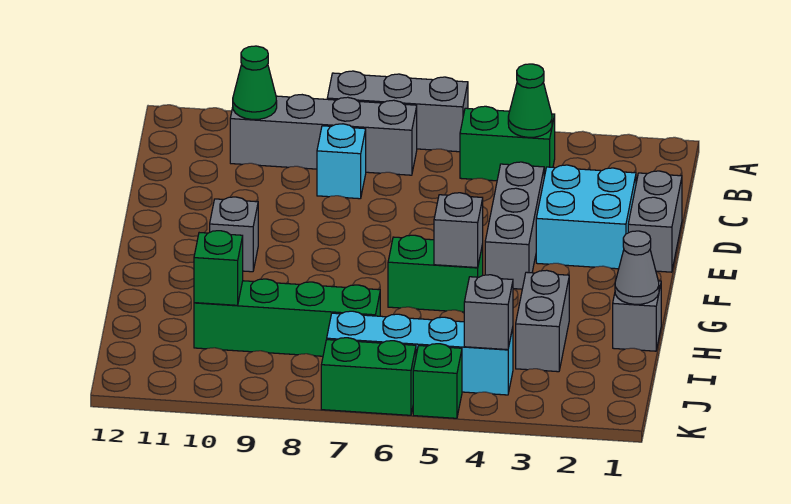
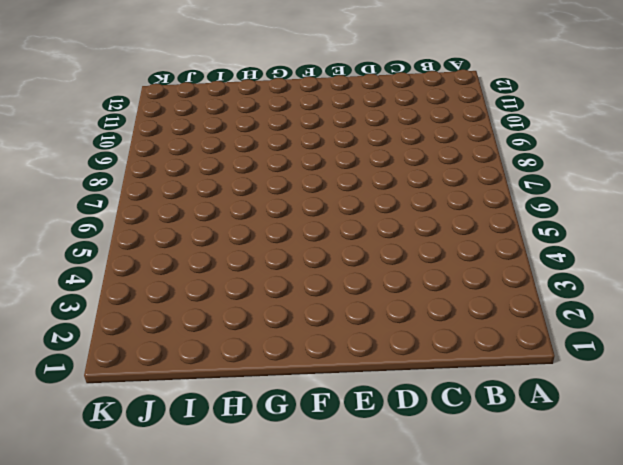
none -> grey brick A6:A8 level 1
none -> green brick B4:B5 level 1
none -> grey brick B7:B10 level 1

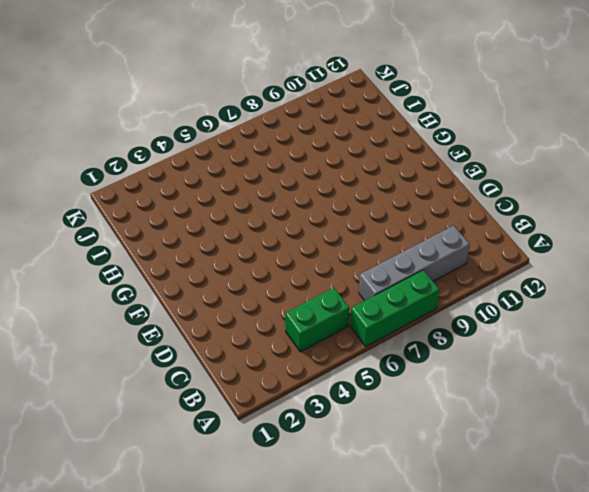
green brick A6:A8 level 1 -> grey brick A6:A8 level 1
none -> cyan brick C8 level 1
none -> grey brick D1:E1 level 1
none -> cyan brick D2:E3 level 1

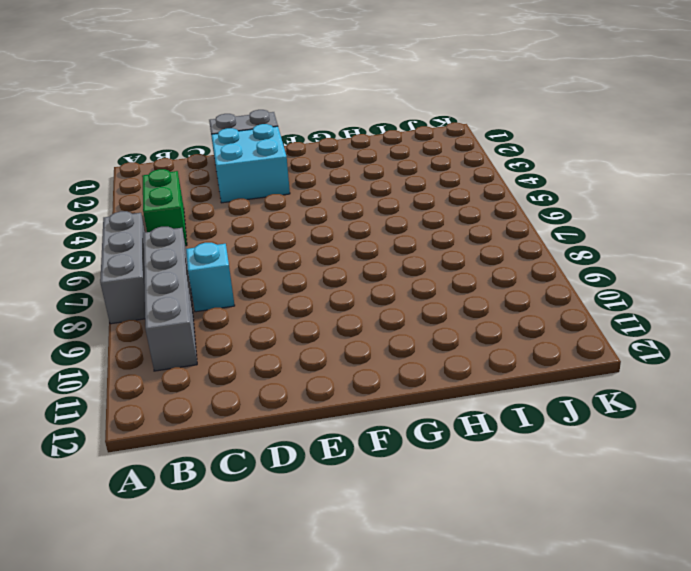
none -> grey brick D4:F4 level 1
none -> grey brick F10 level 1
none -> green brick G5:G6 level 1

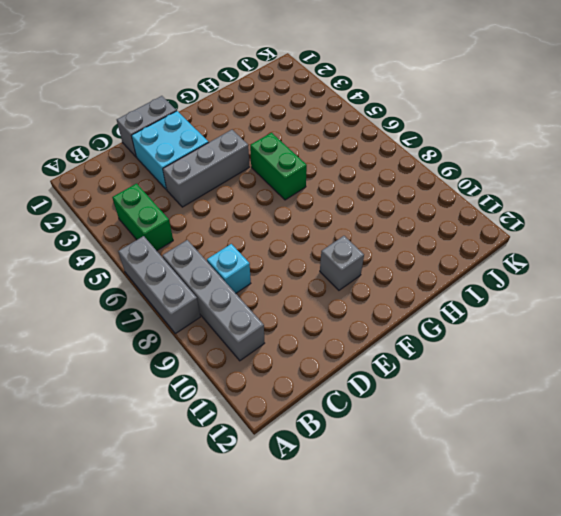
none -> grey brick H1 level 1
none -> grey brick H3:I3 level 1
none -> green brick I7:I10 level 1

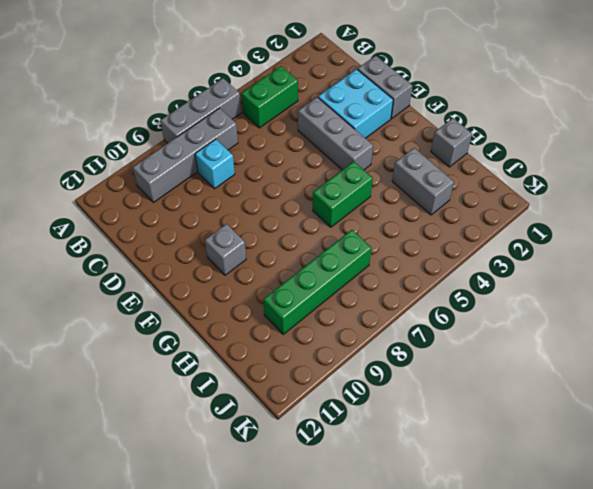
none -> cyan brick J4:J7 level 1
none -> green brick K5 level 1
none -> green brick K6:K7 level 1

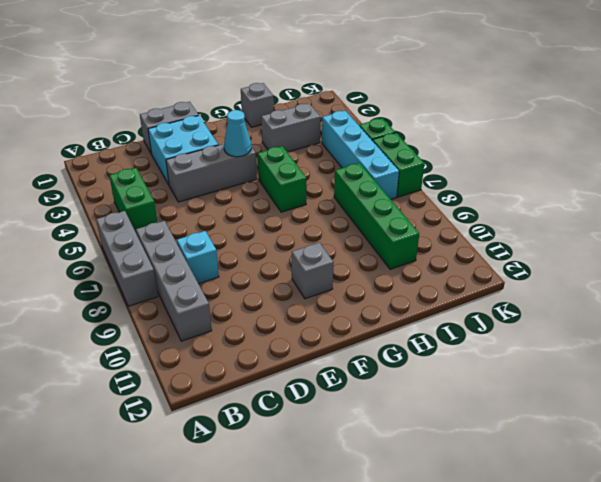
cyan cone F4 level 2 -> none
none -> green cone B4 level 2
none -> green cone B10 level 2
none -> grey brick G5 level 2

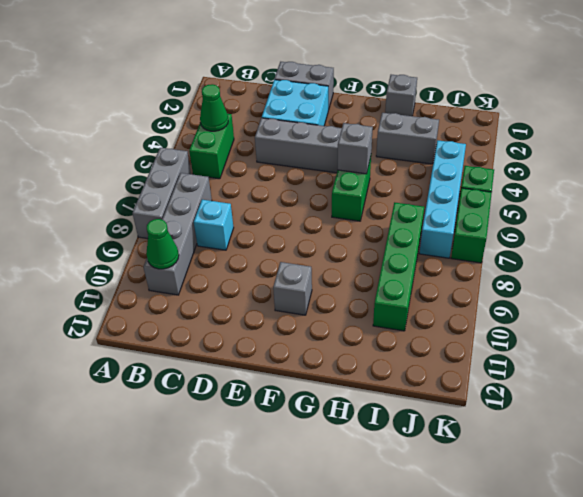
none -> grey cone H1 level 2
none -> green brick I10 level 2
none -> grey brick J4 level 2

